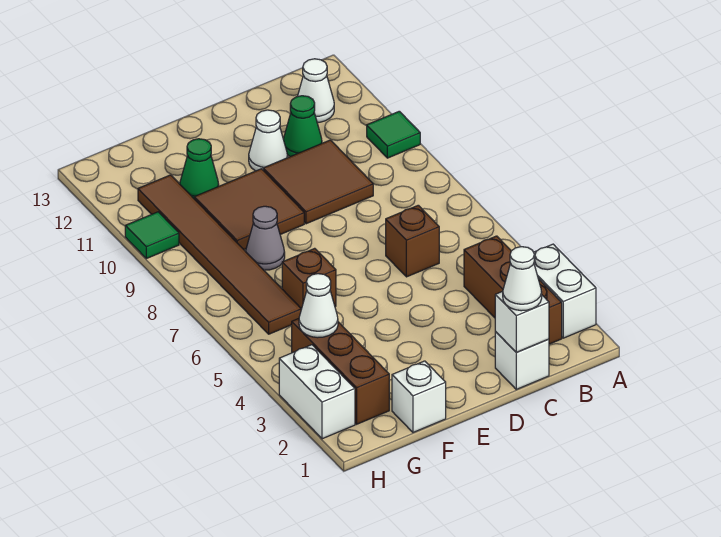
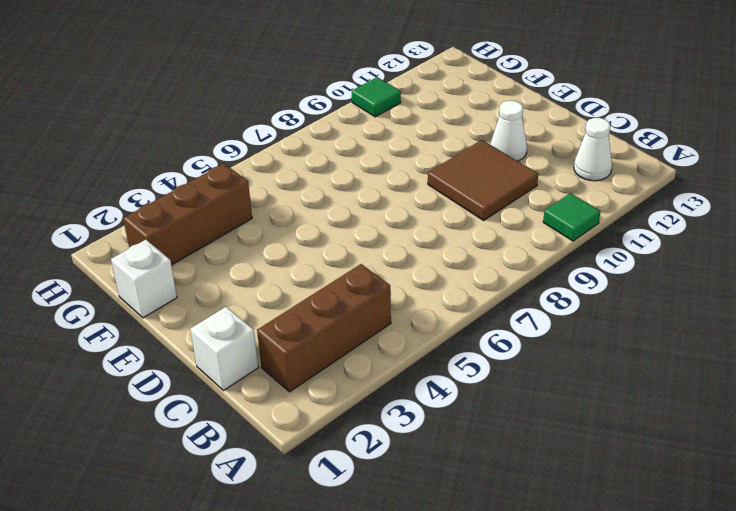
none -> white brick A2:A3 level 1
none -> brown brick C6 level 1
none -> green cone C11 level 1

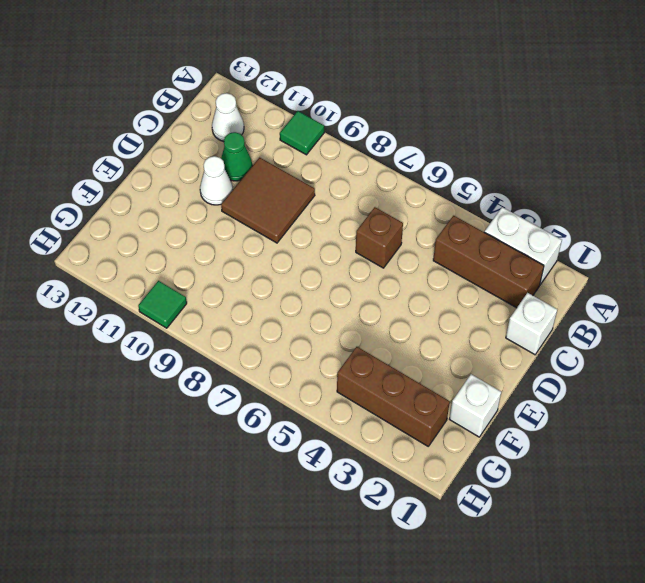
none -> brown tile E9:F10 level 1
none -> brown brick F6 level 1
none -> grey cone F8 level 1

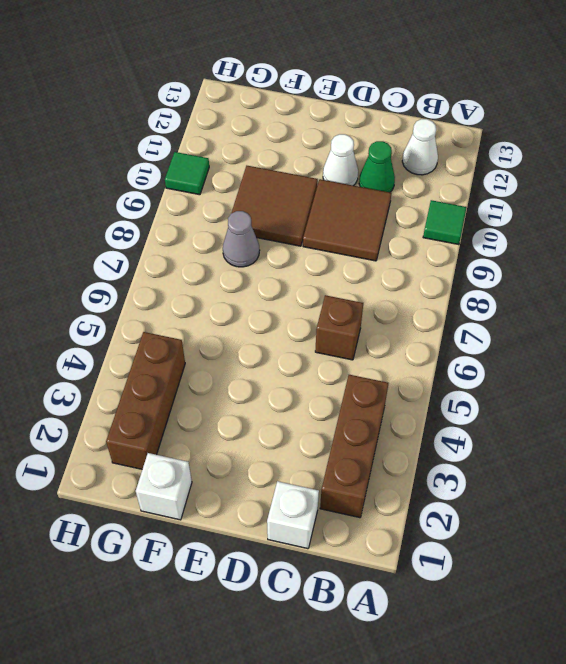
none -> white brick A2:A3 level 1
none -> brown brick F6 level 1
none -> green cone F11 level 1

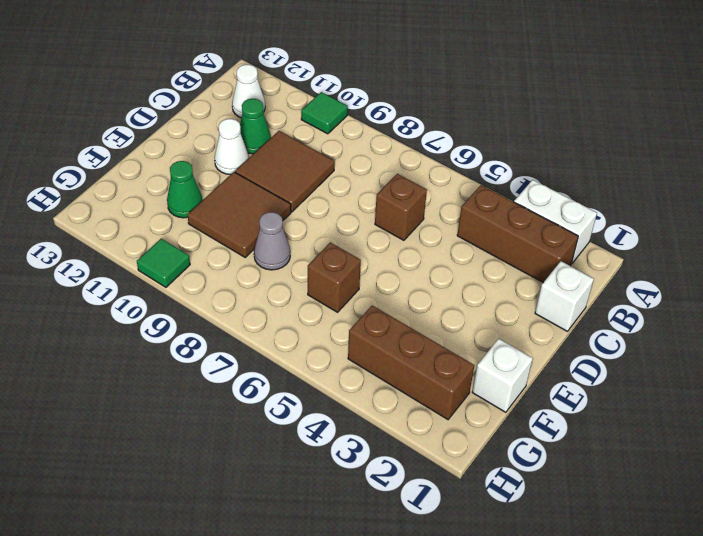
none -> brown tile G6:G11 level 1
none -> white brick H2:H3 level 1
none -> white brick C1 level 2

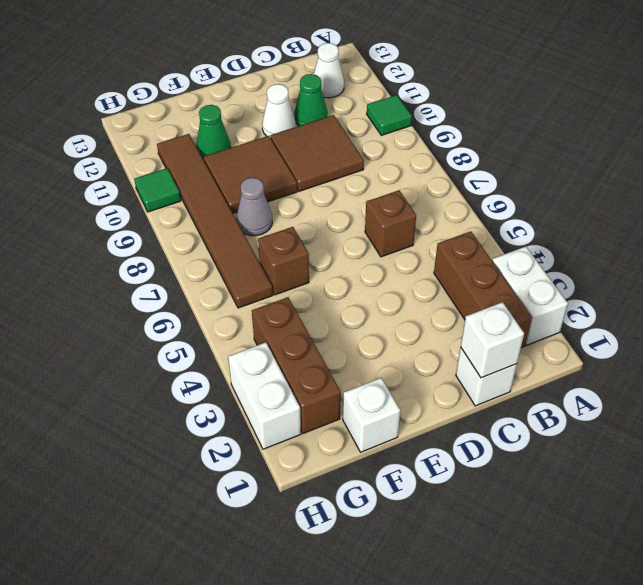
none -> white cone G4 level 2
none -> white cone C1 level 3

